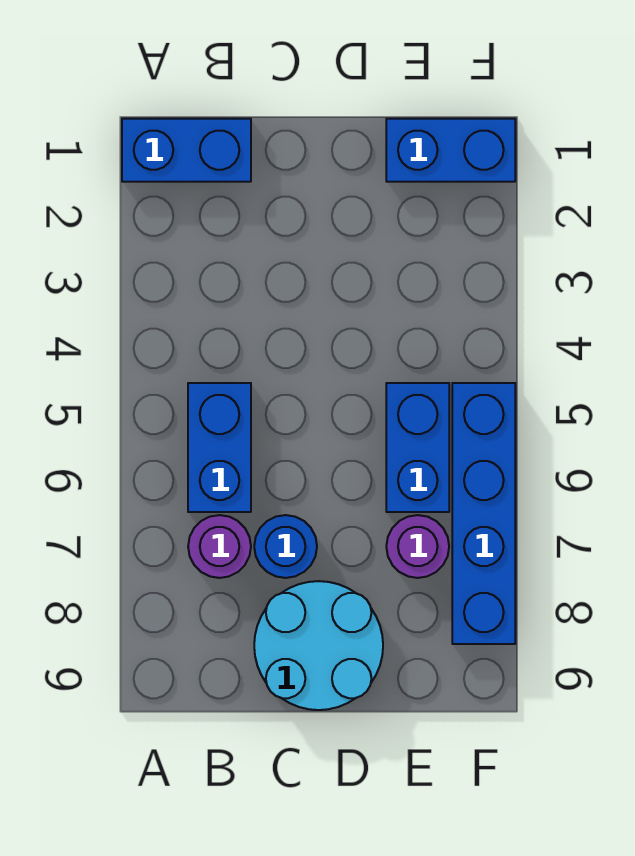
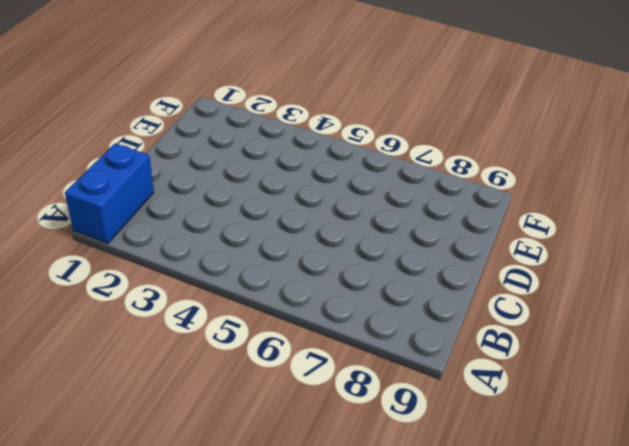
none -> blue brick B5:B6 level 1
none -> purple round brick B7 level 1

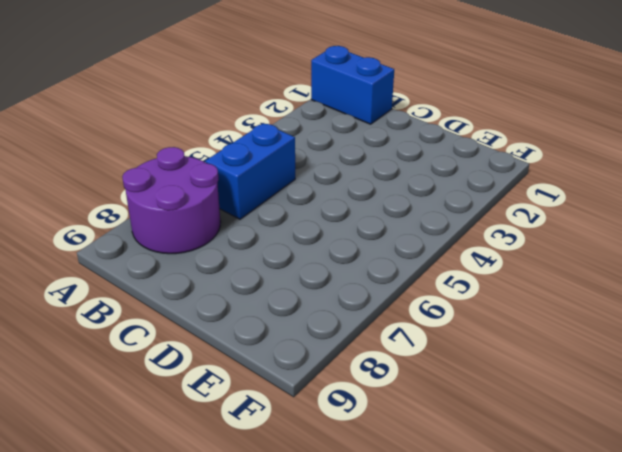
purple round brick A7:B8 level 1 -> purple round brick B7 level 1
none -> blue round brick C7 level 1
none -> cyan round brick C8:D9 level 1

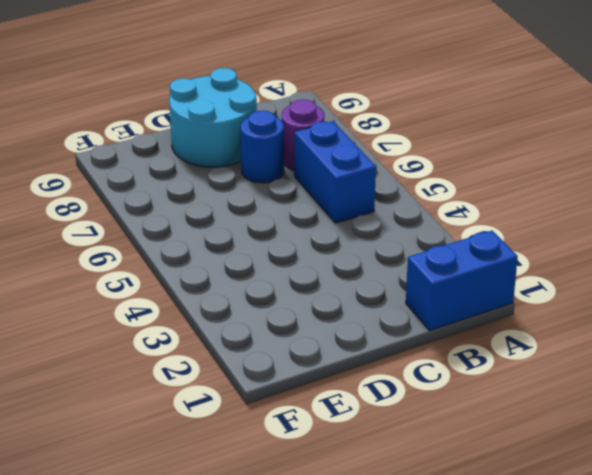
none -> blue brick E1:F1 level 1
none -> blue brick E5:E6 level 1

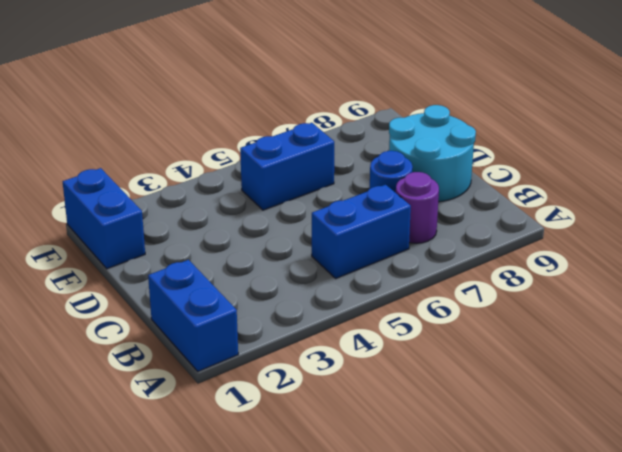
none -> purple round brick E7 level 1
none -> blue brick F5:F8 level 1

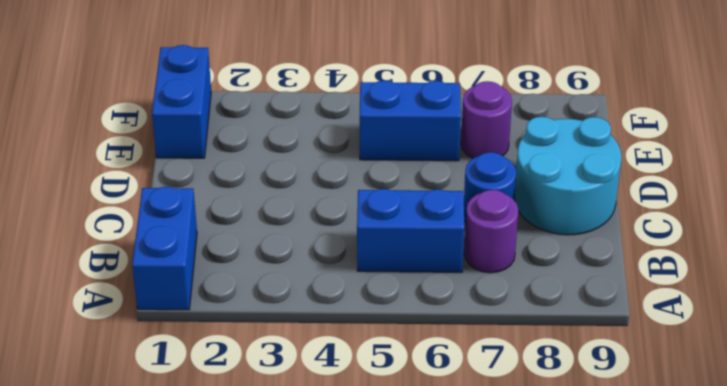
none -> blue brick F5:F8 level 1

